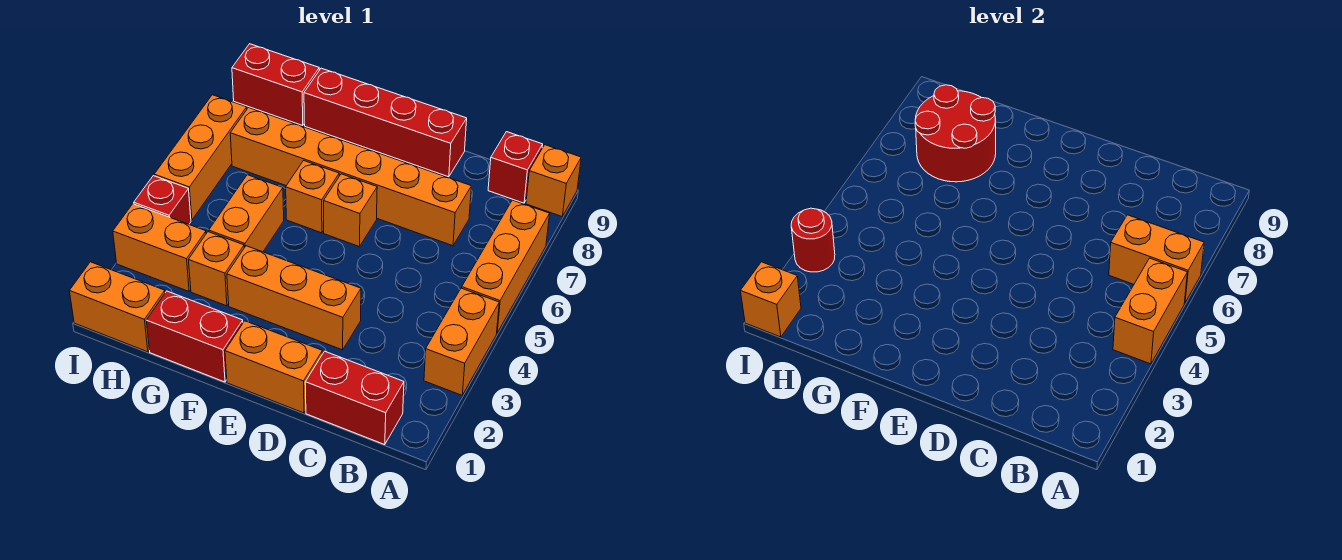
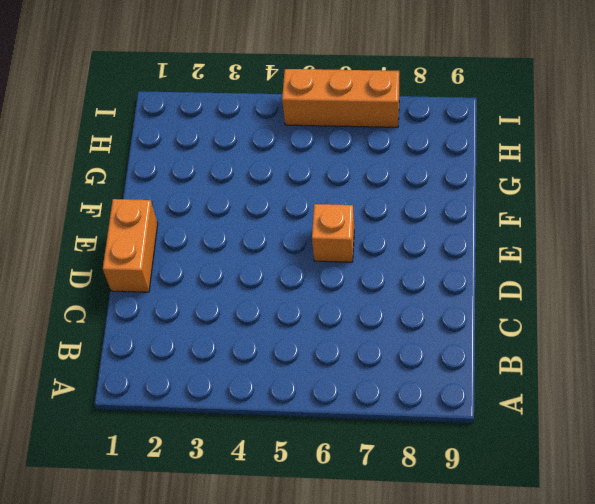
none -> orange brick A3:A4 level 1
none -> orange brick A5:A7 level 1
none -> orange brick A9 level 1

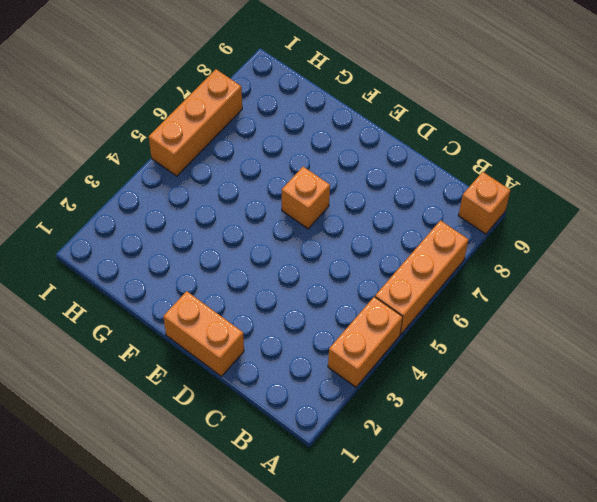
none -> red brick B1:C1 level 1
none -> red brick B9 level 1
none -> orange brick C7:H7 level 1

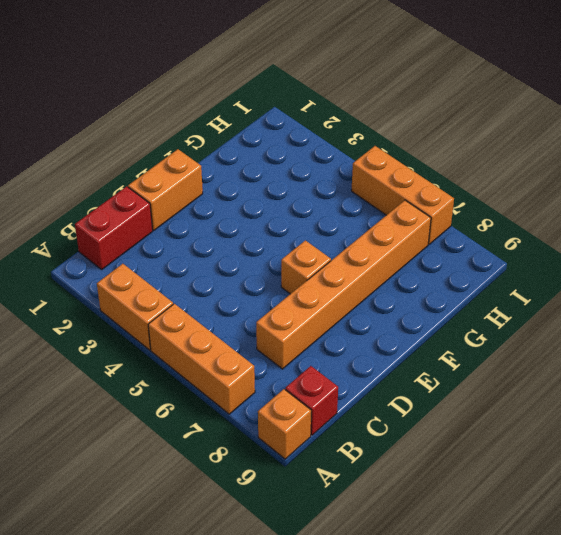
none -> orange brick D3:F3 level 1
none -> red brick D9:G9 level 1
none -> red brick F1:G1 level 1

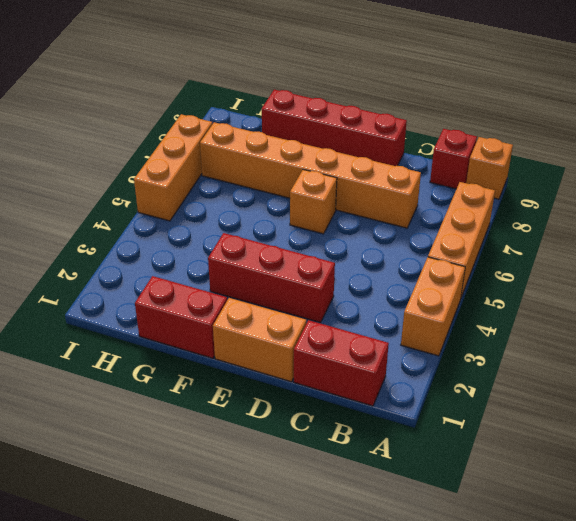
red brick D3:F3 level 1 -> orange brick D3:F3 level 1
none -> orange brick F6 level 1
none -> orange brick G3 level 1
none -> orange brick G4:G5 level 1

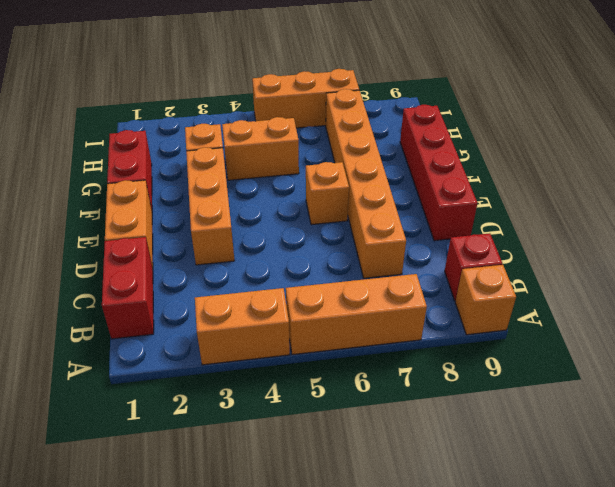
none -> orange brick F6 level 1
none -> orange brick H1:I1 level 1
none -> orange brick H3:I3 level 1

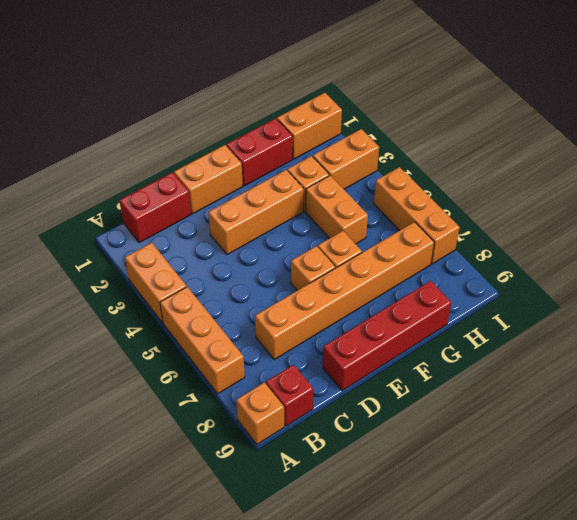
none -> red brick H9:I9 level 1
none -> red brick I4 level 1
none -> orange brick A4:A5 level 2

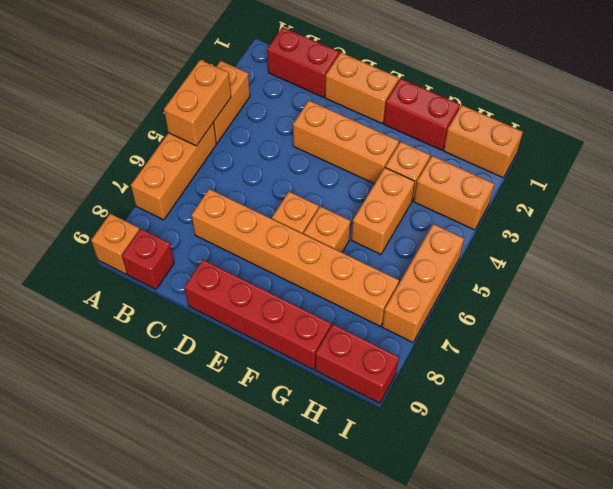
none -> red brick I4 level 1
none -> orange brick A6:B6 level 2
none -> red round brick G7:H8 level 2

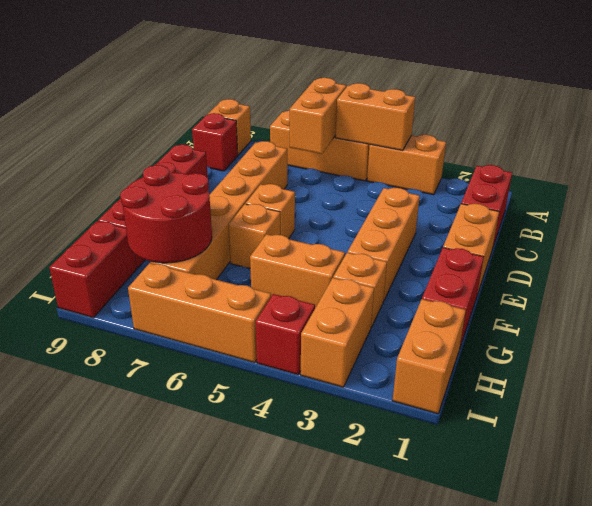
none -> orange brick I1 level 2
none -> red round brick I3 level 2

